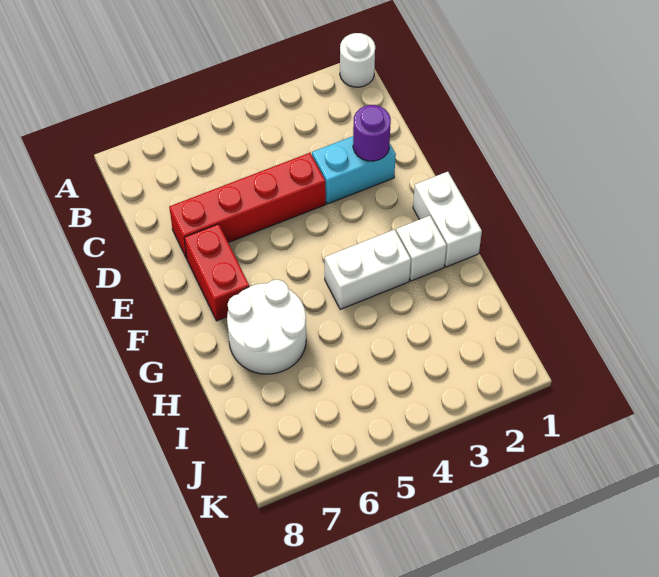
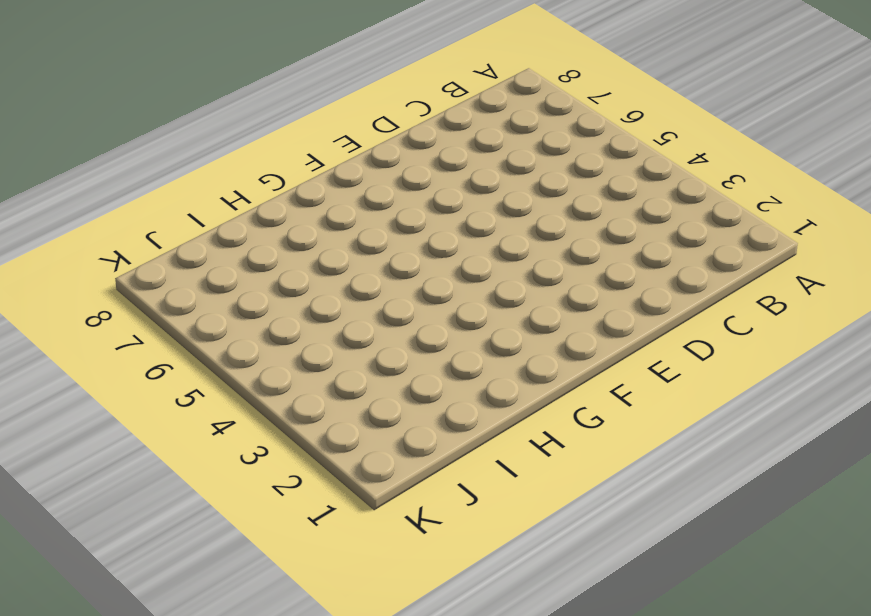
none -> white round brick A1 level 1
none -> cyan brick D2:D3 level 1

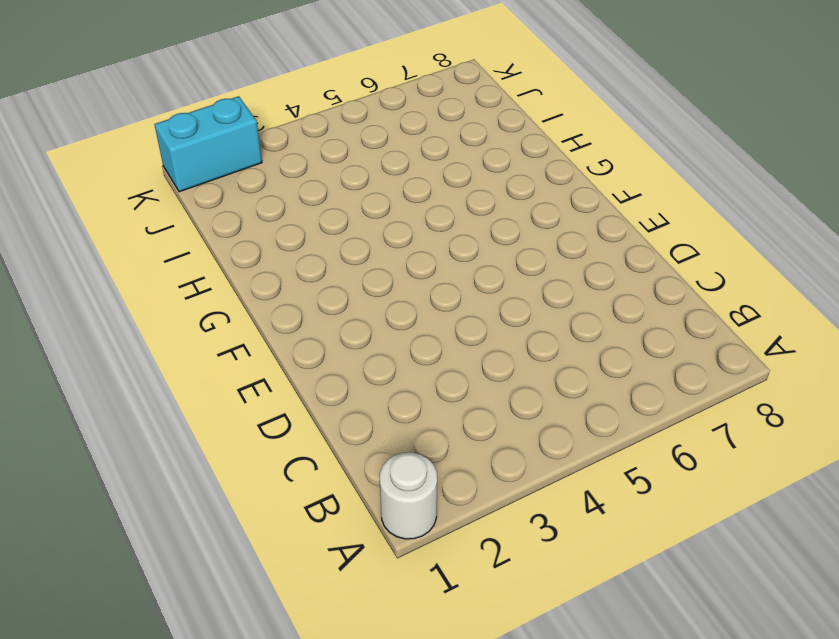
cyan brick K1:K2 level 1 -> cyan brick D2:D3 level 1
none -> red brick D4:D7 level 1
none -> red brick E7:F7 level 1

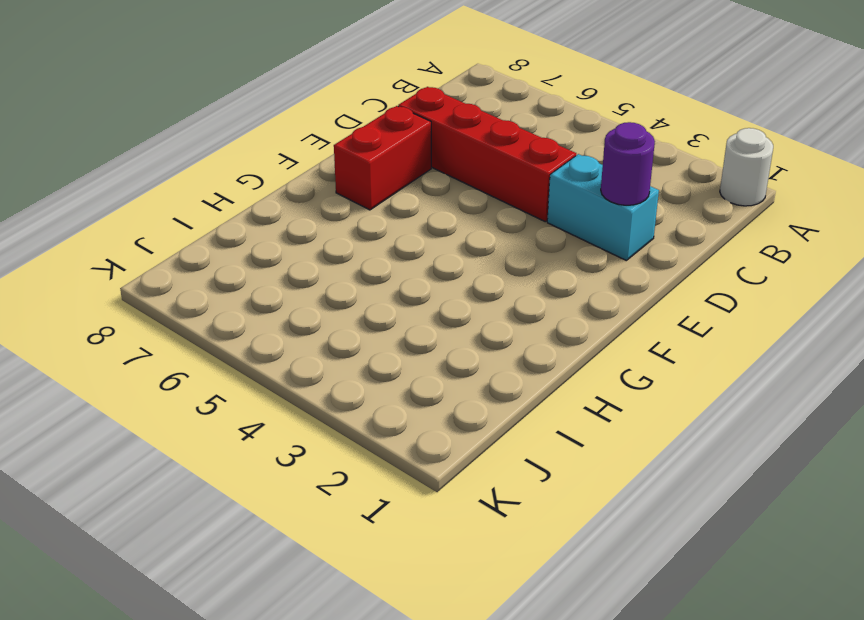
none -> white brick F1:G1 level 1
none -> white brick G2 level 1

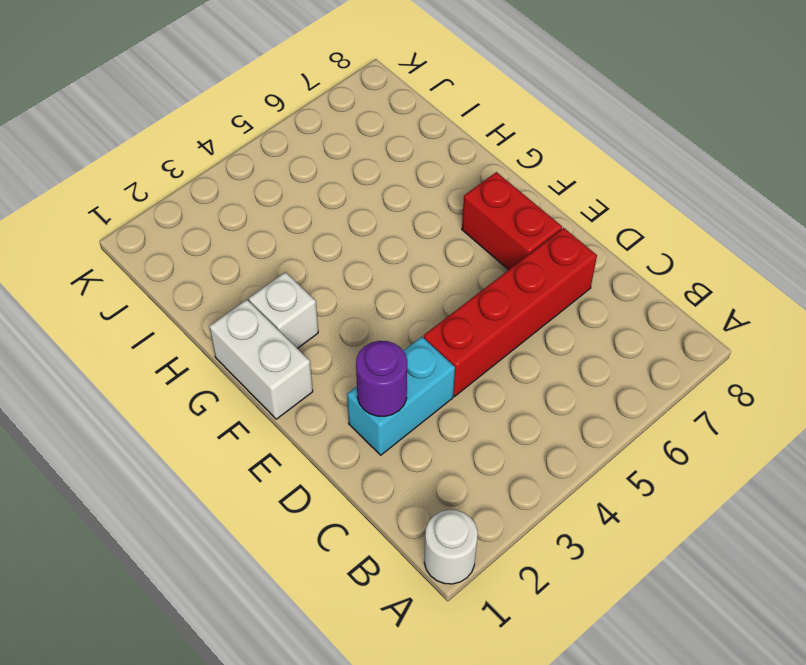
none -> white brick G3:G4 level 1
none -> white round brick G6:H7 level 1

